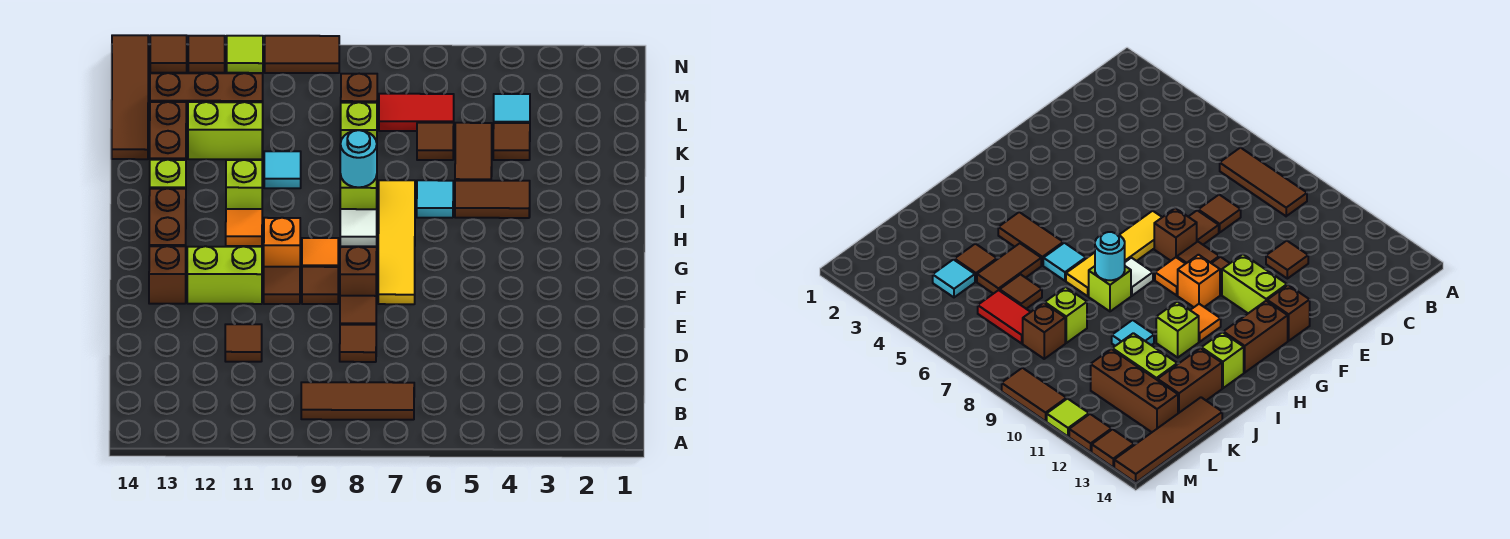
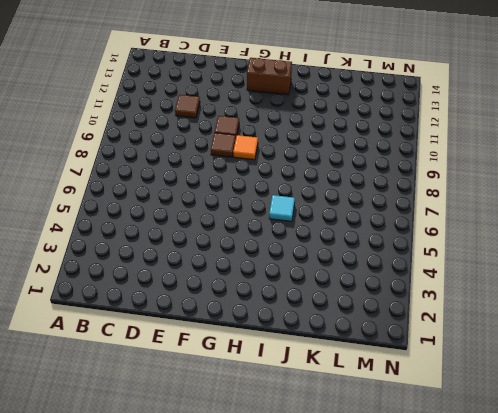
none -> brown tile B7:B9 level 1
none -> brown tile D8 level 1
none -> brown tile E8 level 1
none -> yellow tile F7:I7 level 1

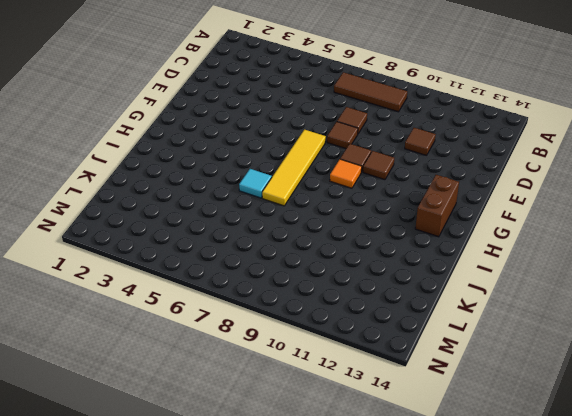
none -> brown brick F8 level 1
none -> lime brick F11:F12 level 1
none -> brown brick F13 level 1
none -> orange brick G10 level 1

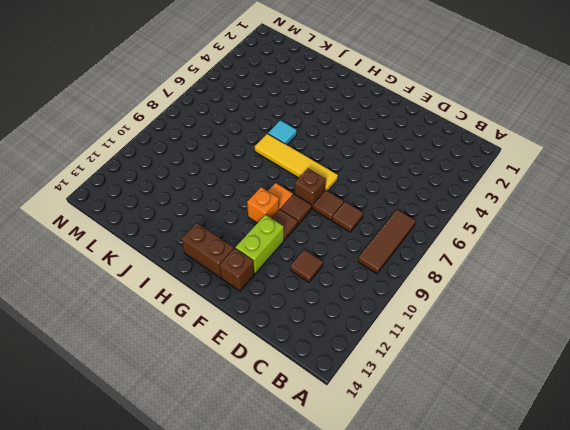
none -> white tile H8 level 1
none -> orange tile H11 level 1
none -> brown tile I4:I5 level 1
none -> lime brick I8 level 1

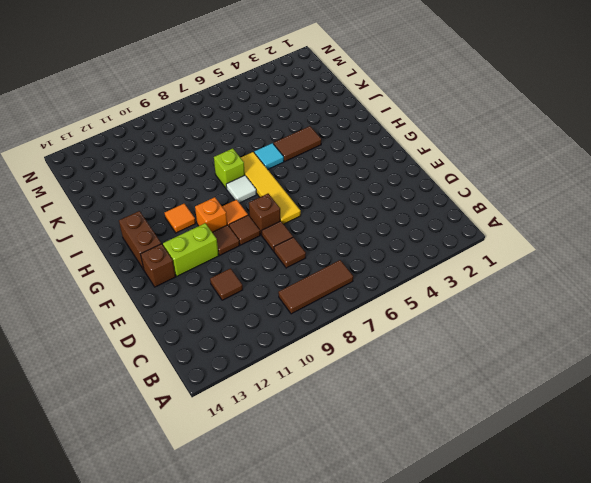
none -> lime brick I11 level 1
none -> lime brick I13 level 1
none -> brown tile J5:K5 level 1
none -> cyan tile J10 level 1

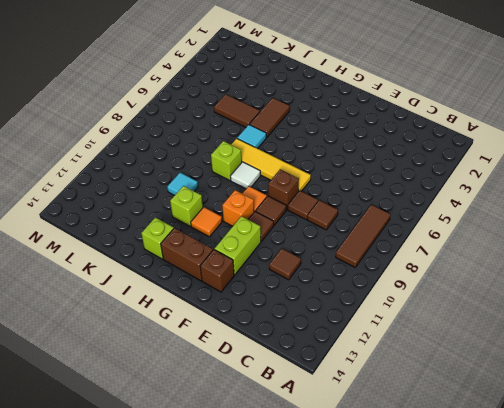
none -> brown brick J13:K13 level 1
none -> brown tile K4 level 1
none -> brown tile K6 level 1
none -> lime brick K8 level 1

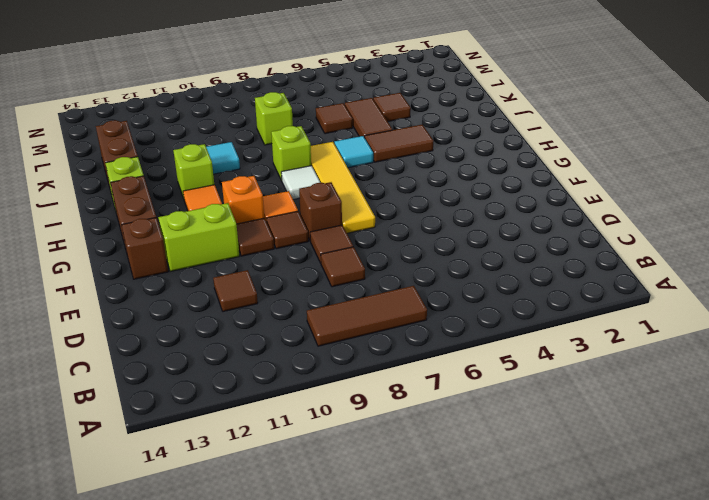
none -> lime brick K11:K12 level 1
none -> brown tile K14:N14 level 1
none -> cyan tile L4 level 1
none -> red tile L6:L7 level 1

